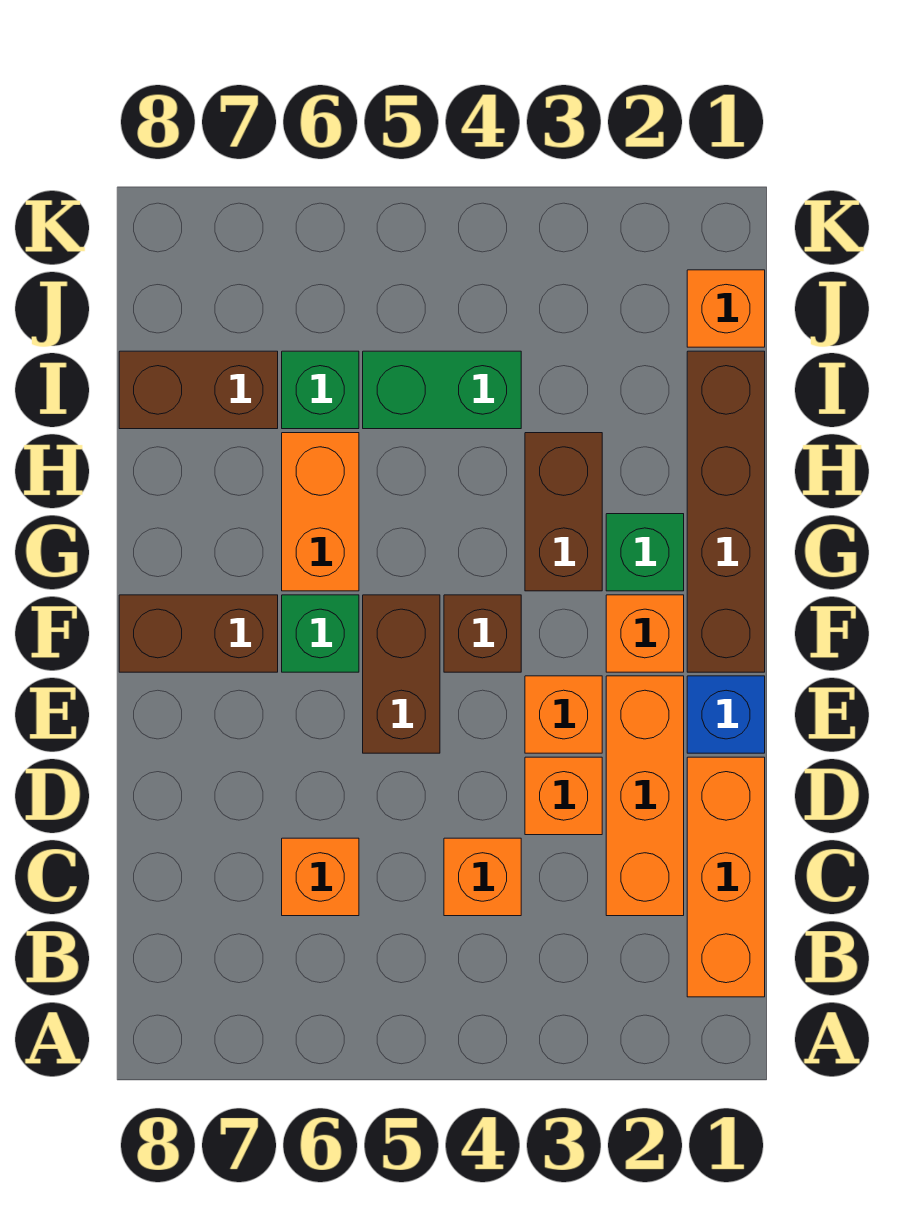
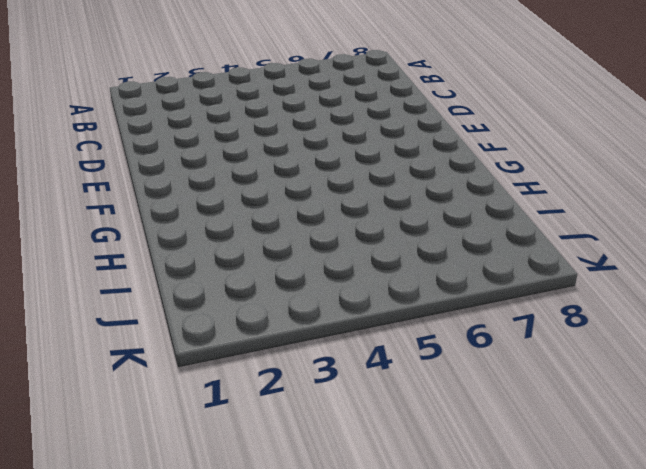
none -> orange brick B1:D1 level 1
none -> orange brick C2:E2 level 1
none -> orange brick C4 level 1

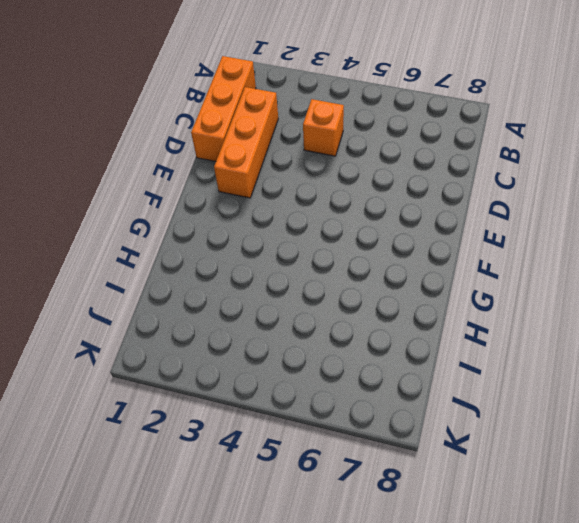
none -> orange brick C6 level 1
none -> orange brick D3 level 1
none -> blue brick E1 level 1

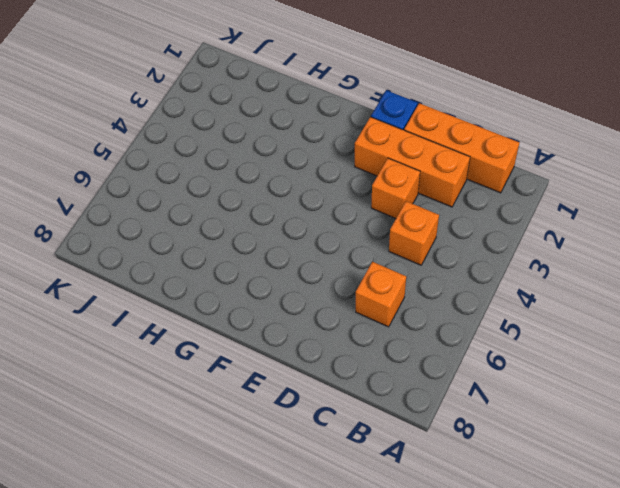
none -> orange brick E3 level 1
none -> brown brick E5:F5 level 1
none -> brown brick F1:I1 level 1

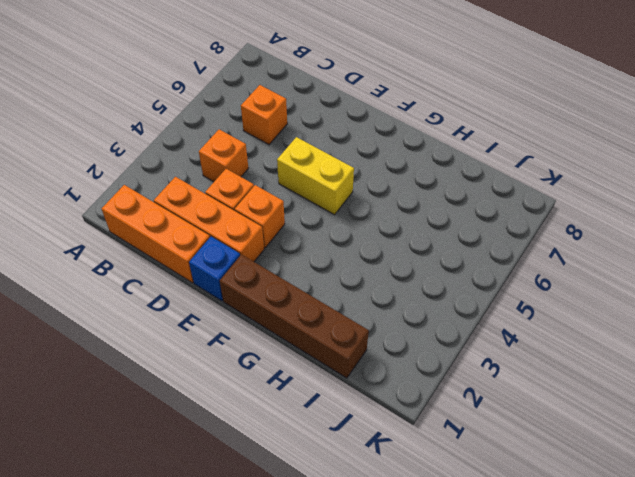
yellow brick E5:F5 level 1 -> brown brick E5:F5 level 1
none -> orange brick F2 level 1
none -> brown brick F4 level 1
none -> green brick F6 level 1

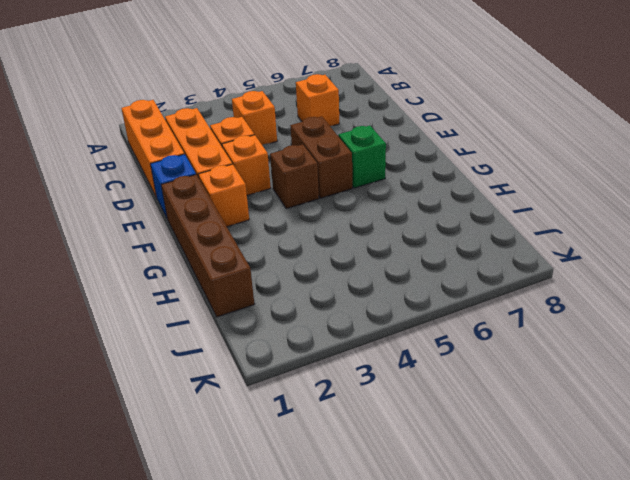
none -> brown brick F7:F8 level 1
none -> green brick G2 level 1
none -> brown brick G3:H3 level 1

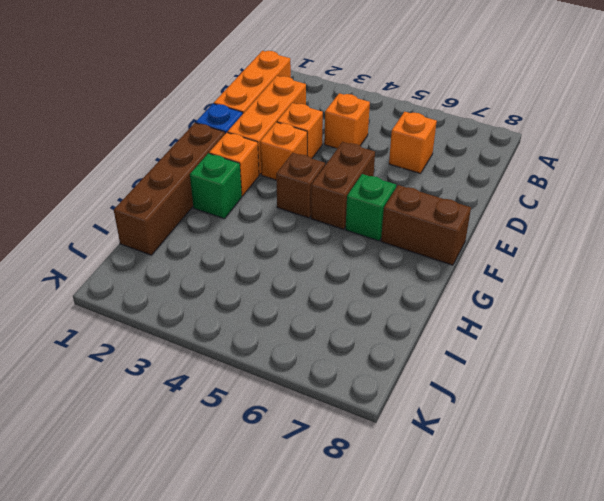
none -> brown brick G3:H3 level 1
none -> orange brick G6:H6 level 1
none -> green brick I4:I5 level 1

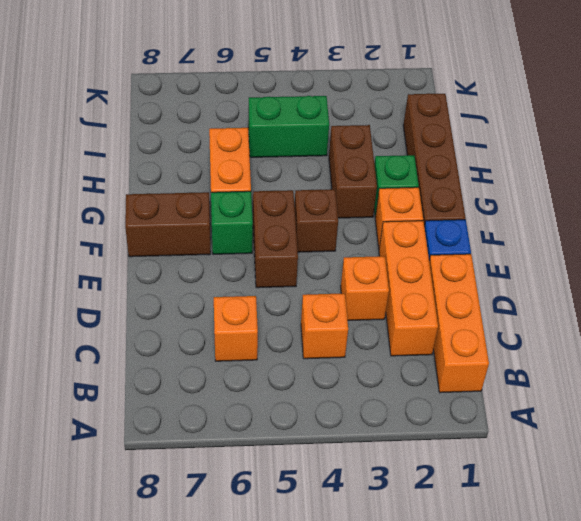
none -> orange brick E3 level 1
none -> green brick I6 level 1
none -> brown brick I7:I8 level 1

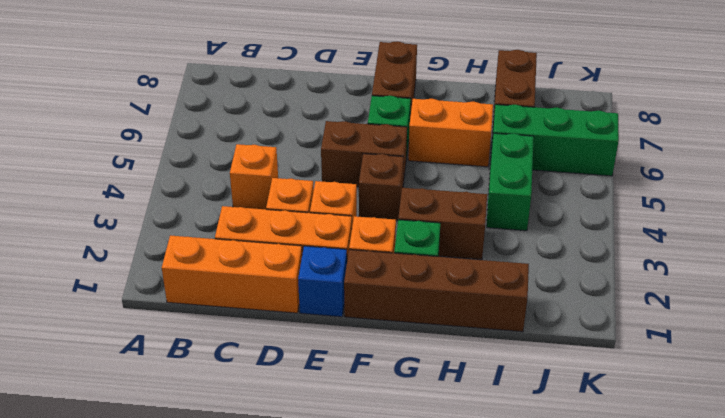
green brick I6:K6 level 1 -> green brick I6 level 1
none -> orange brick C6 level 1
none -> orange brick J1 level 1

